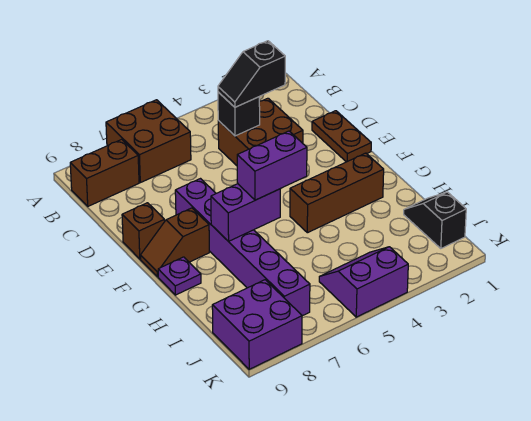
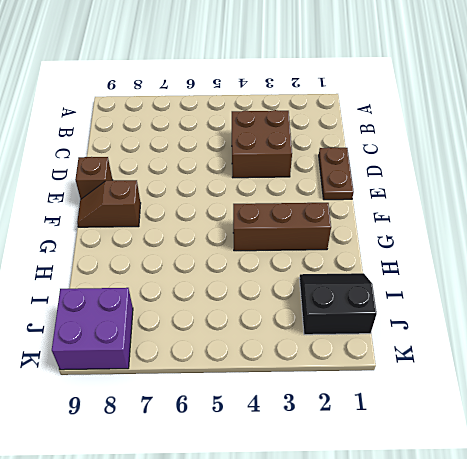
black slope I1:J2 level 1 top J -> black slope I1:J1 level 1 top J
none -> brown brick A6:B7 level 1
none -> brown brick B8:B9 level 1
none -> purple brick E7:J7 level 1

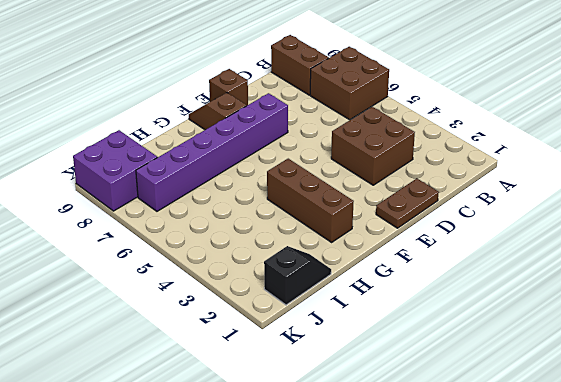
none -> purple plate G9 level 1
none -> purple slope J4:K5 level 1 top K
none -> black brick C4 level 2

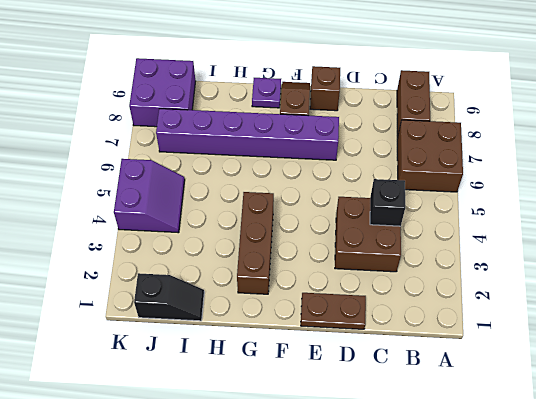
none -> purple brick G6:G7 level 2
none -> black slope C3:C4 level 3 top 3
none -> purple brick G5:G6 level 3

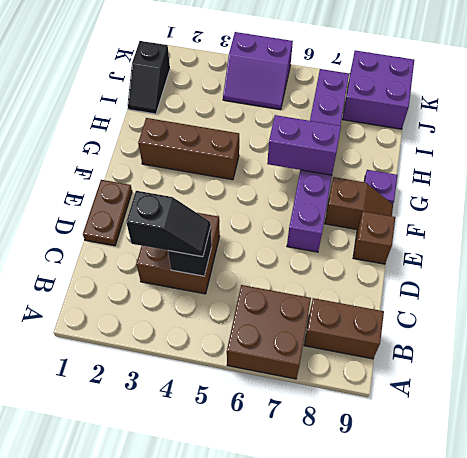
none -> purple brick G5:G6 level 3

